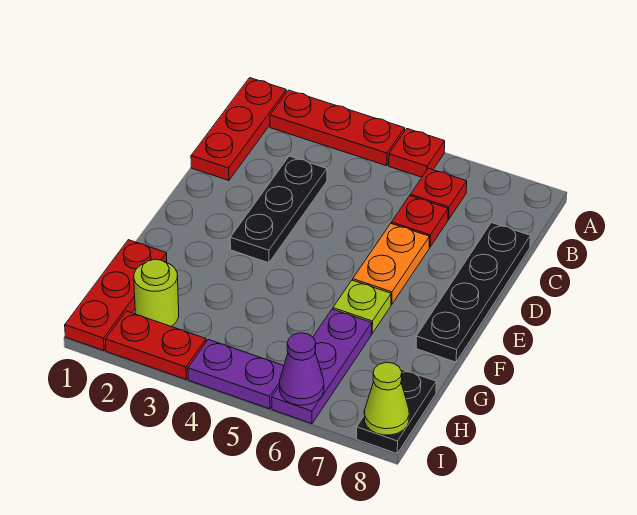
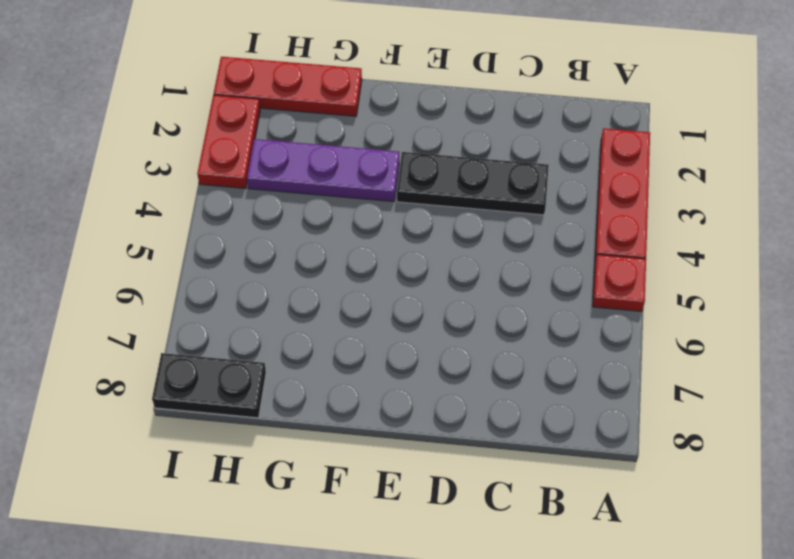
purple plate F3:H3 level 1 -> purple plate G6:I6 level 1
none -> red plate A1:C1 level 1
none -> red plate B6 level 1
none -> red plate C6 level 1

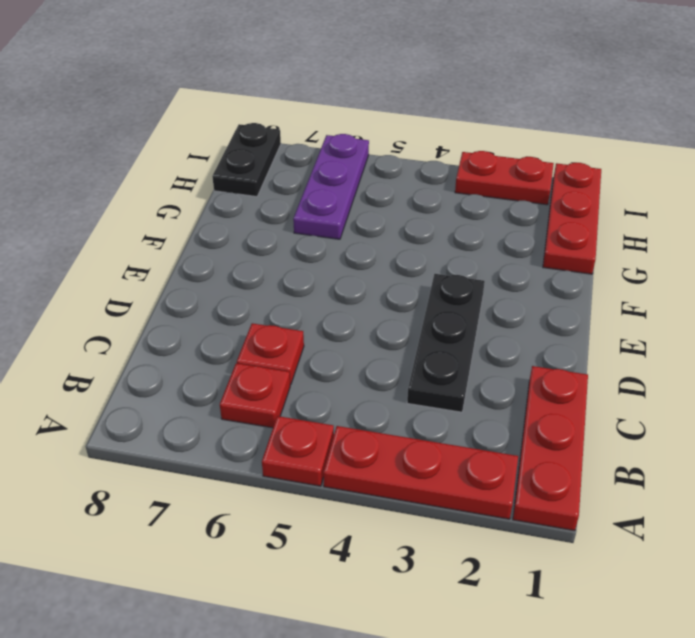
none -> black plate C8:F8 level 1
none -> orange plate D6:E6 level 1
none -> lime plate F6 level 1

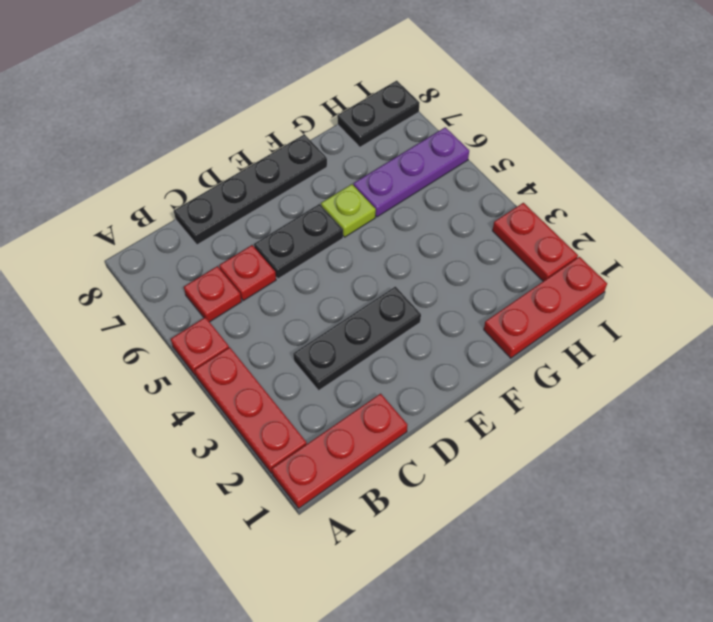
black plate D6:E6 level 1 -> orange plate D6:E6 level 1
none -> lime round brick H2 level 1
none -> purple plate I4:I5 level 1
none -> purple cone I6 level 2

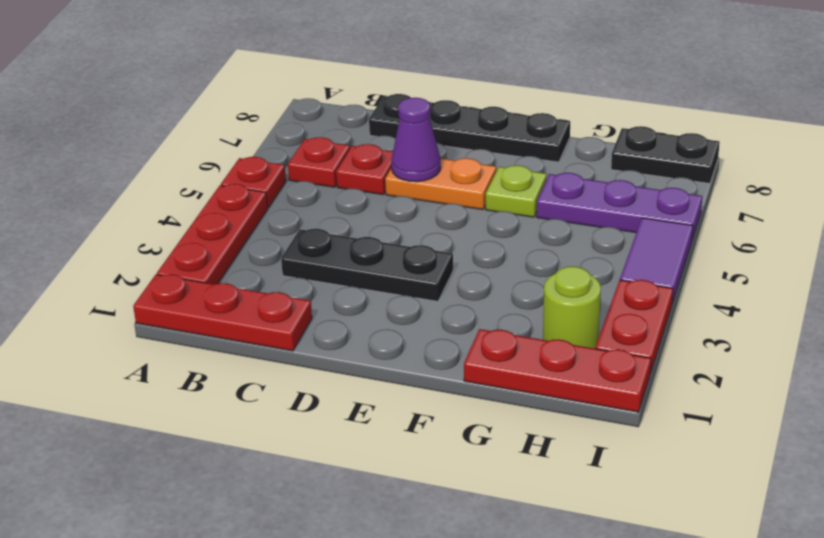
purple cone D6 level 2 -> purple cone I6 level 2
purple tile I4:I5 level 1 -> purple plate I4:I5 level 1
none -> lime cone I8 level 2

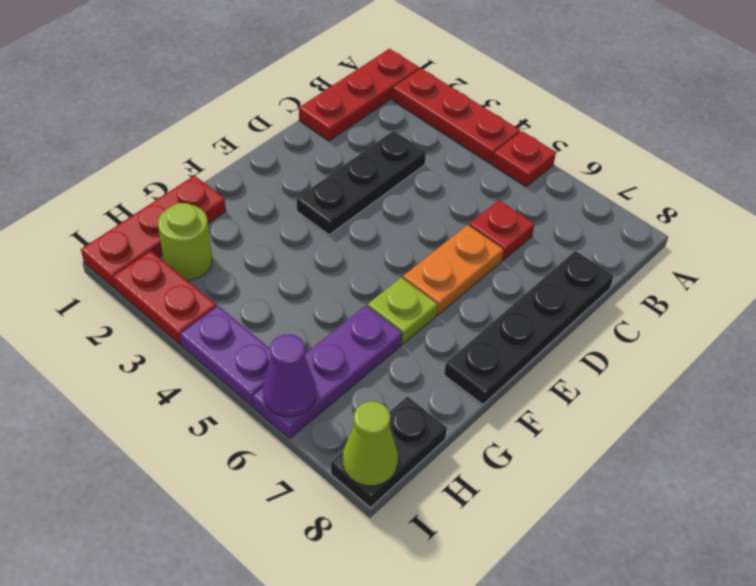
none -> red plate B6 level 1

